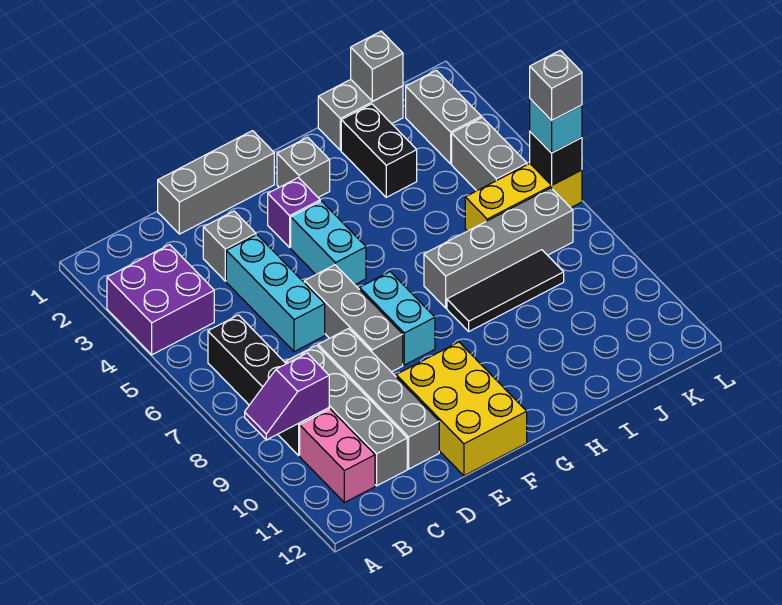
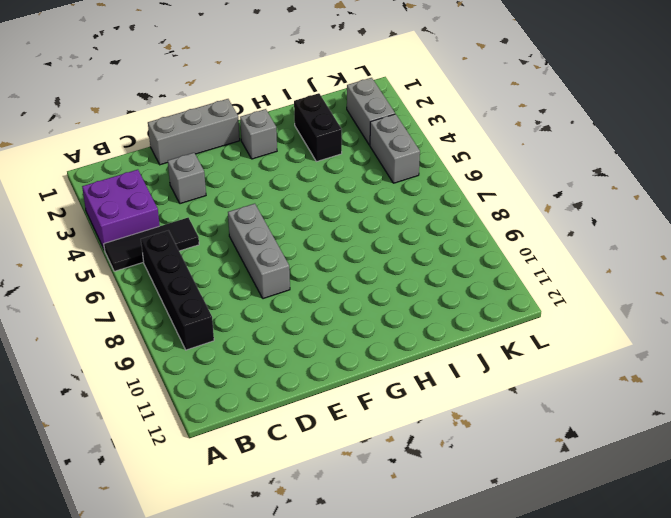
black tile A5:C5 level 1 -> black tile H8:J8 level 1
none -> pink brick B10:B11 level 1
none -> grey brick C8:C11 level 1
none -> cyan brick D4:D6 level 1

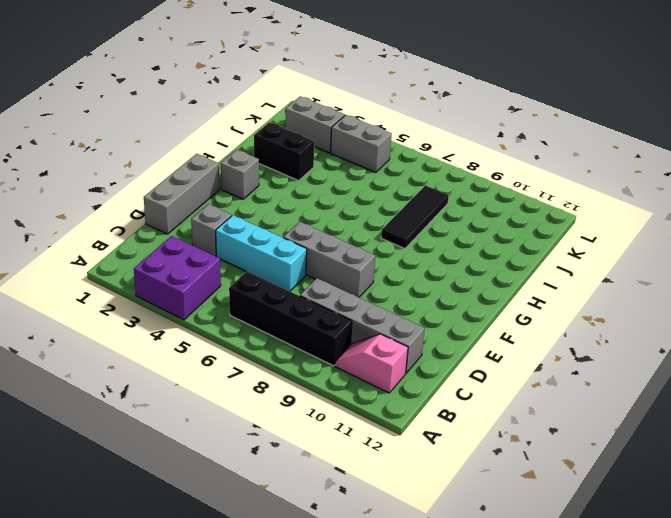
pink slope B10:B11 level 1 top 11 -> pink brick B10:B11 level 1
none -> grey brick D8:D11 level 1
none -> yellow brick E10:F12 level 1
none -> purple brick F3 level 1

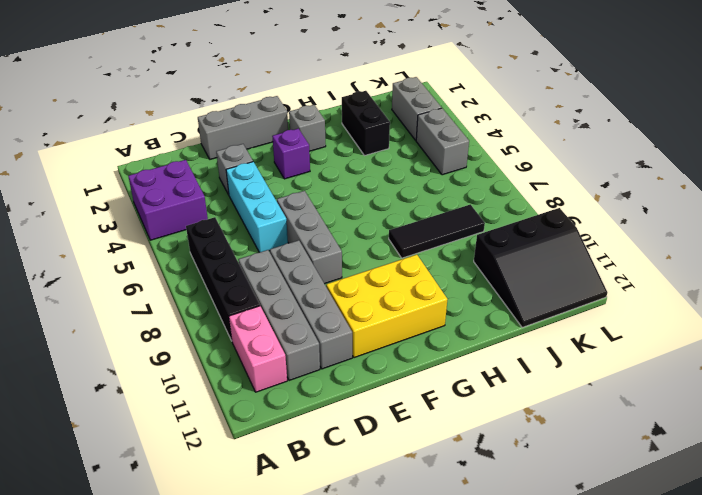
yellow brick E10:G11 level 1 -> yellow brick E10:F12 level 1
black slope J10:L12 level 1 top 10 -> none
none -> cyan brick F4:F5 level 1
none -> cyan brick F7:F8 level 1
none -> grey brick H7:K7 level 1

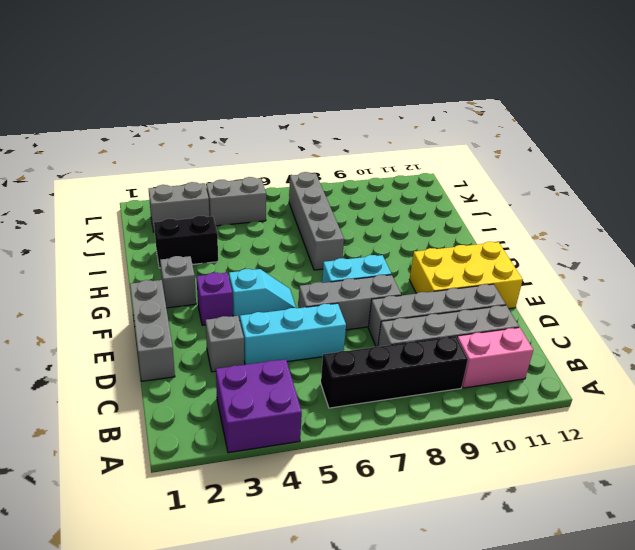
cyan slope F4:F5 level 1 top 4 -> cyan brick F4:F5 level 1
none -> black tile H8:J8 level 1
none -> grey brick I1:J1 level 1
none -> yellow brick J6:L6 level 1

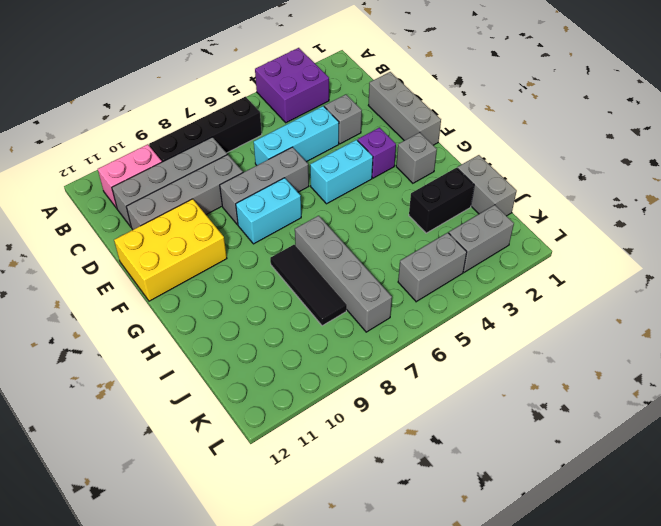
none -> yellow brick J6:L6 level 1
none -> purple slope A9:B9 level 2 top B
none -> grey brick J1 level 2

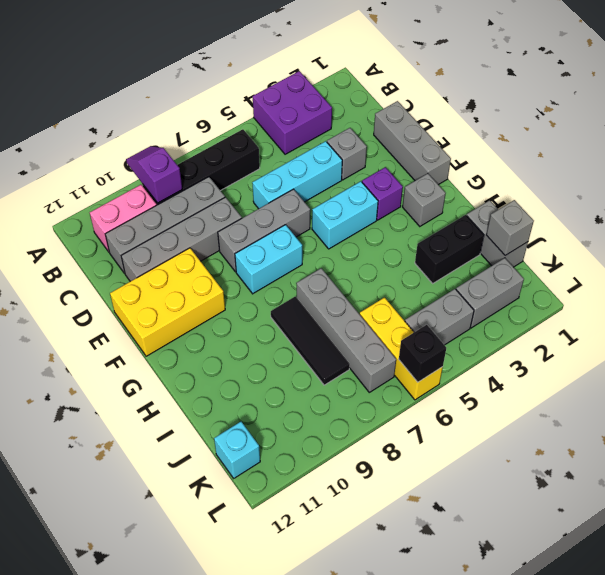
cyan brick K12 level 1 -> cyan brick L6 level 3
none -> grey brick L6 level 4

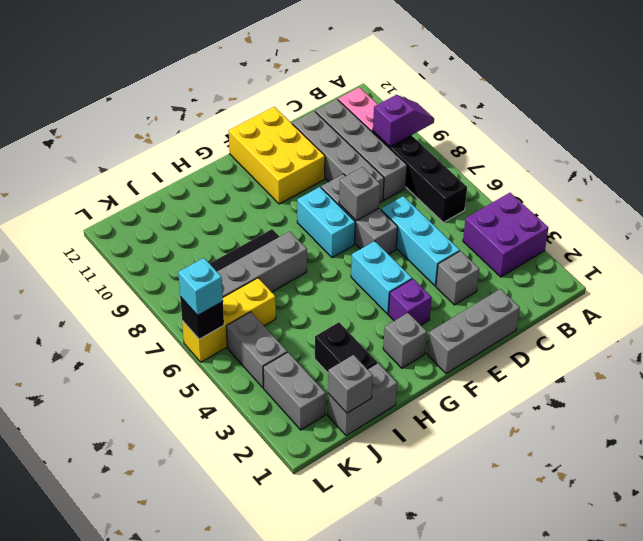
grey brick E7 level 2 -> grey brick L6 level 4

